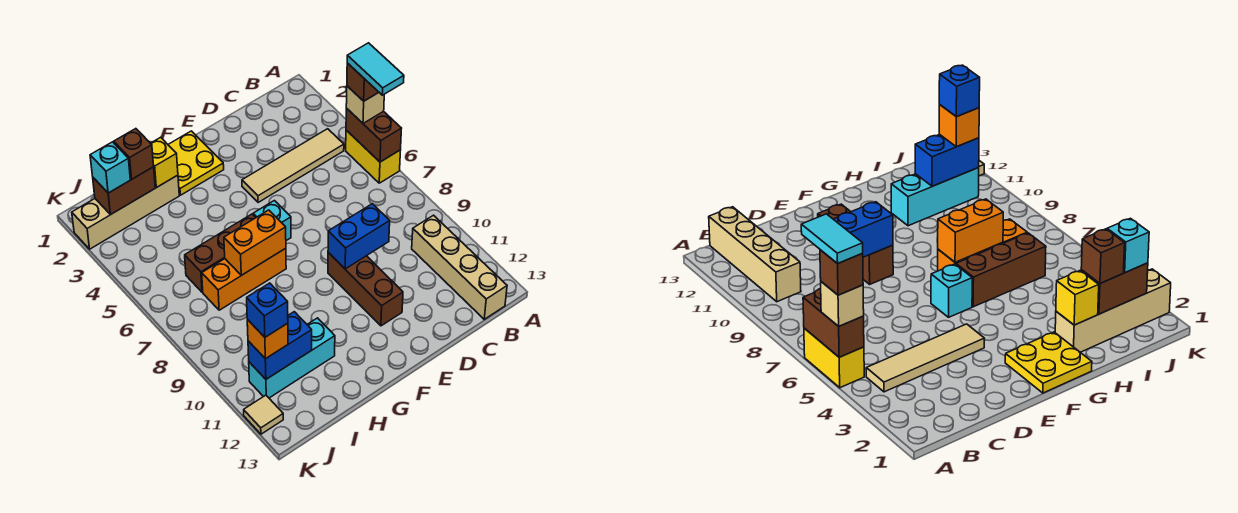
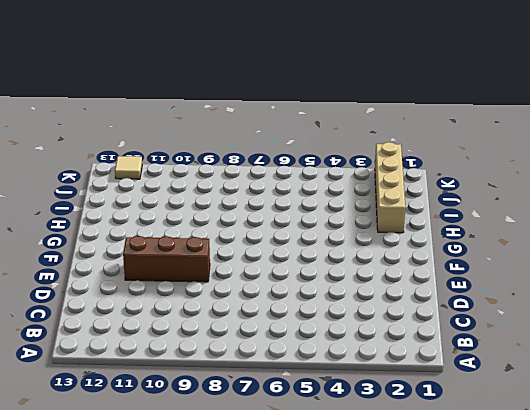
none -> yellow brick A5:A6 level 1
none -> tan tile B4:E4 level 1
none -> tan brick B10:B13 level 1

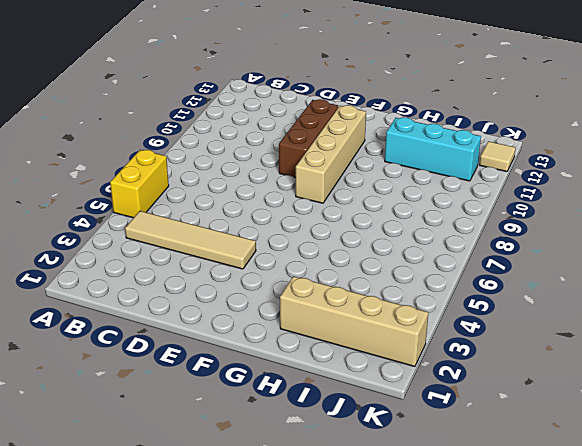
tan brick F8:F11 level 1 -> tan brick B10:B13 level 1
none -> yellow plate F1:G2 level 1
none -> cyan brick F6 level 1
none -> brown brick G6:I6 level 1

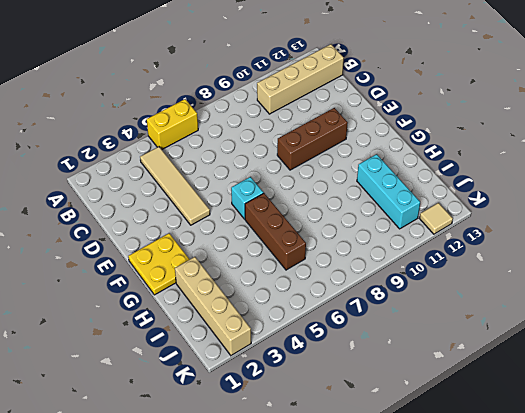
none -> orange brick G7:I7 level 1
none -> brown brick A5:A6 level 2
none -> blue brick D9:E9 level 2

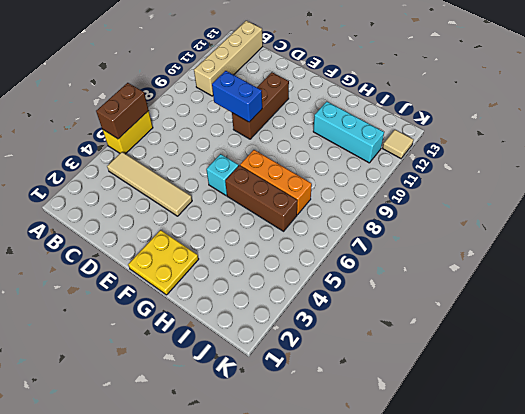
none -> tan brick H2:K2 level 1
none -> orange brick G7:H7 level 2
none -> yellow brick H2 level 2

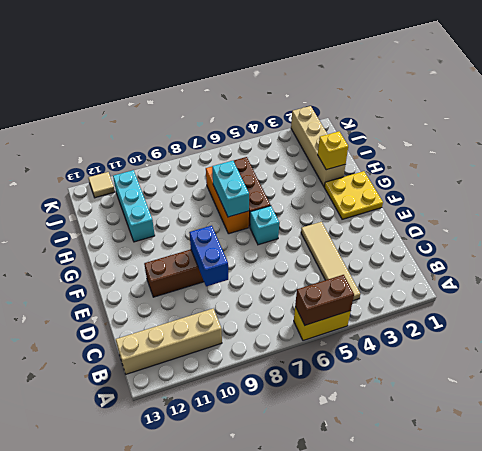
cyan brick G7:H7 level 2 -> orange brick G7:H7 level 2
none -> brown brick I2:J2 level 2
none -> blue brick I11:J11 level 2
none -> tan brick A5 level 3

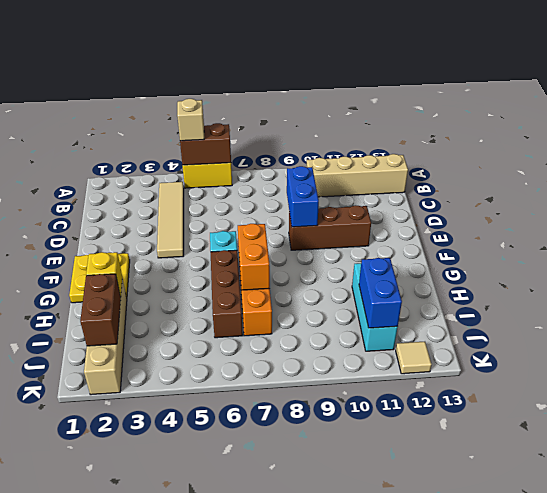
none -> brown brick I2 level 3
none -> cyan brick J2 level 3
none -> orange brick J11 level 3

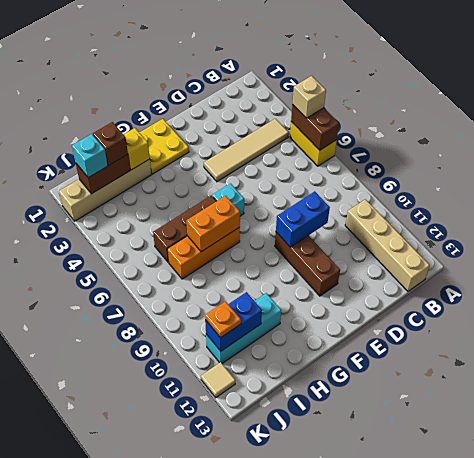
orange plate J11 level 3 -> orange brick J11 level 3
none -> brown brick A5 level 4
none -> blue brick J11 level 4
none -> cyan tile A5:A6 level 5

